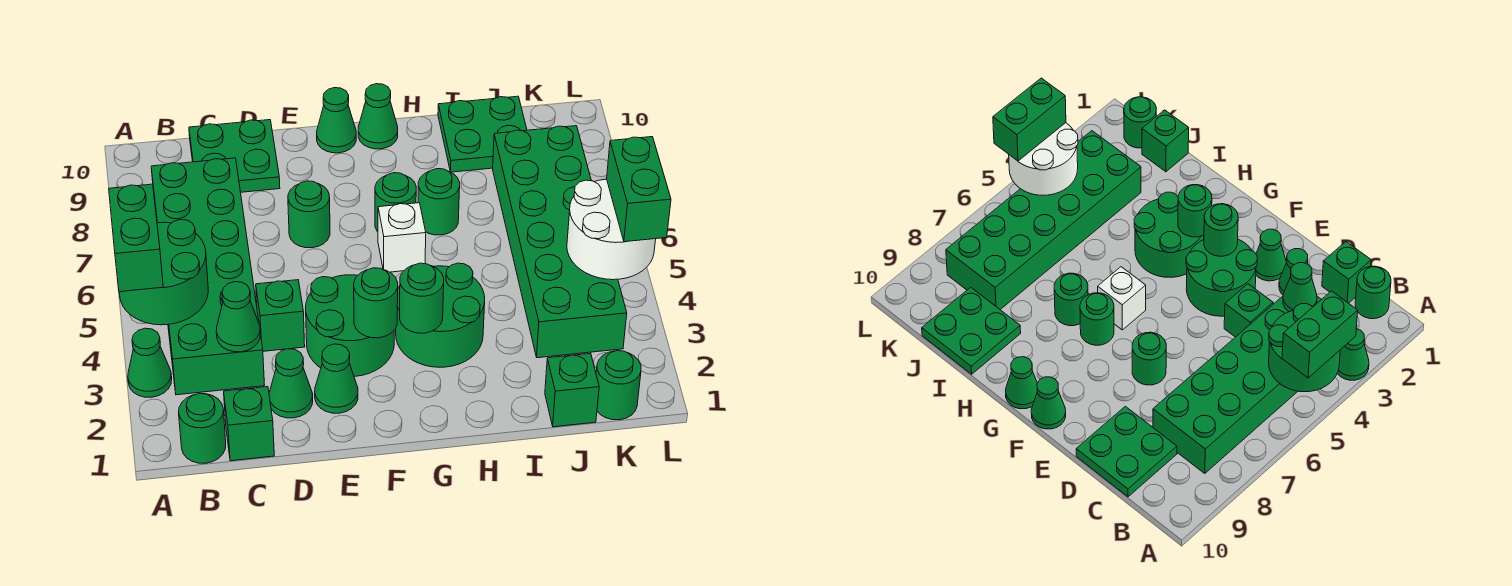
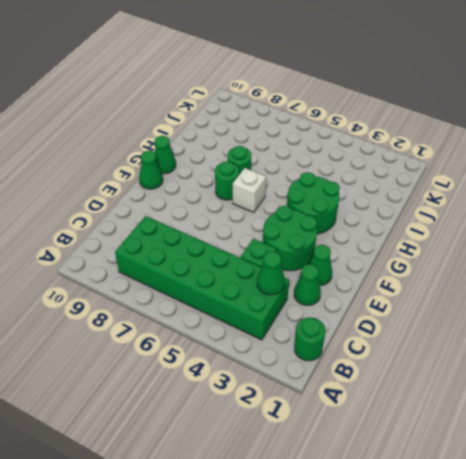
none -> green cone A3 level 1
none -> green brick C1 level 1
none -> green plate C9:D10 level 1

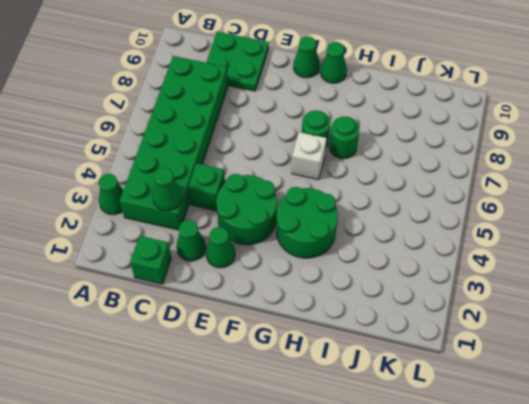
none -> green round brick B1 level 1
none -> green round brick E7 level 1
none -> green plate I9:J10 level 1

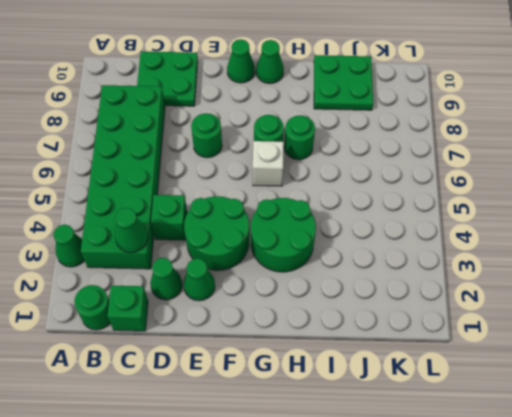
none -> green brick J1 level 1
none -> green brick J3:K8 level 1
none -> green round brick K1 level 1

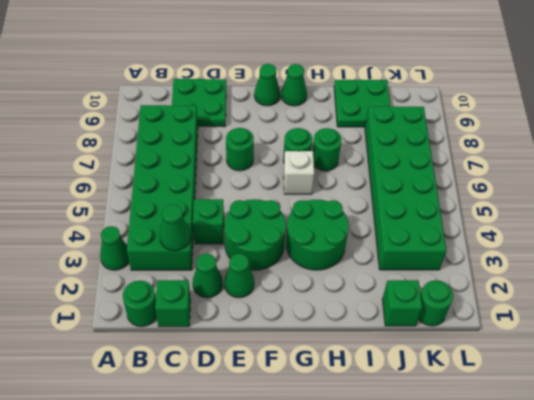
none -> green round brick A4:B5 level 2
none -> green round brick F3 level 2
none -> green round brick G3 level 2

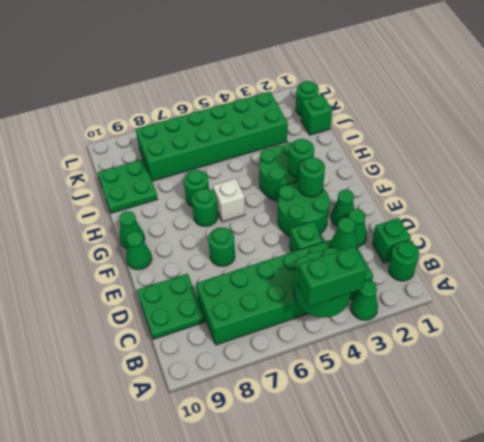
none -> white round brick K4:L5 level 2
none -> green brick L4:L5 level 3

